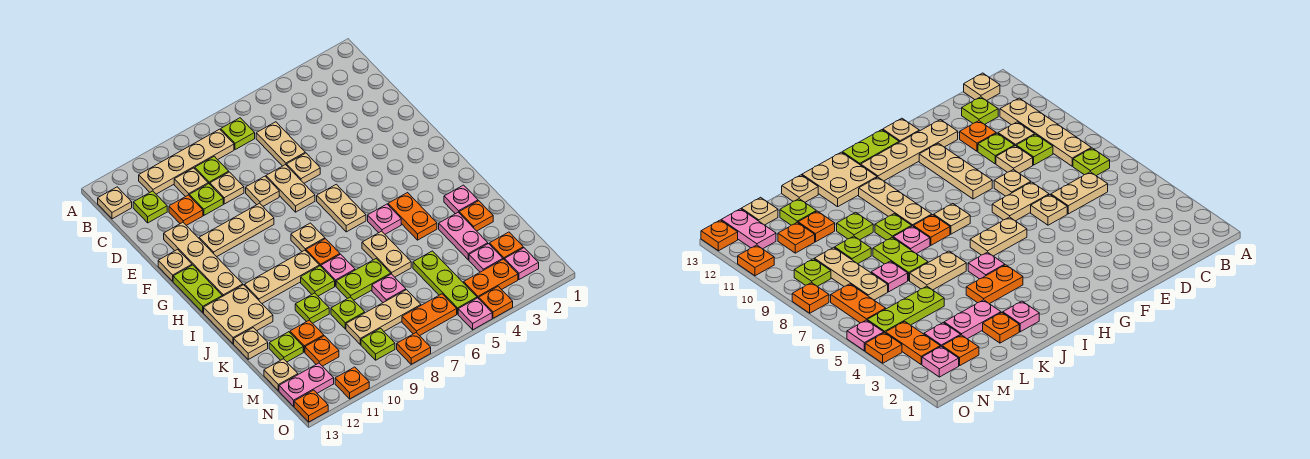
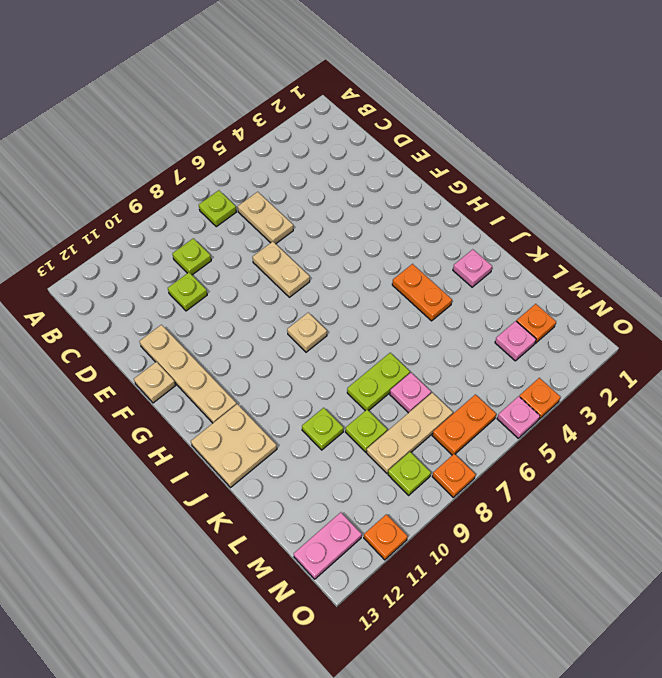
none -> tan plate B8:B11 level 1
none -> tan plate B13 level 1
none -> tan plate C10 level 1
none -> lime plate C12 level 1

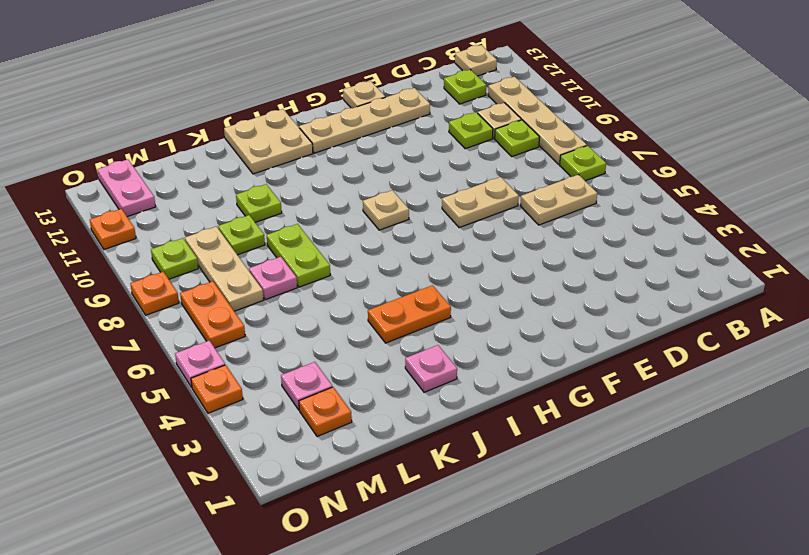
none -> tan plate D9 level 1
none -> orange plate D11 level 1
none -> tan plate E6 level 1
none -> tan plate E8 level 1

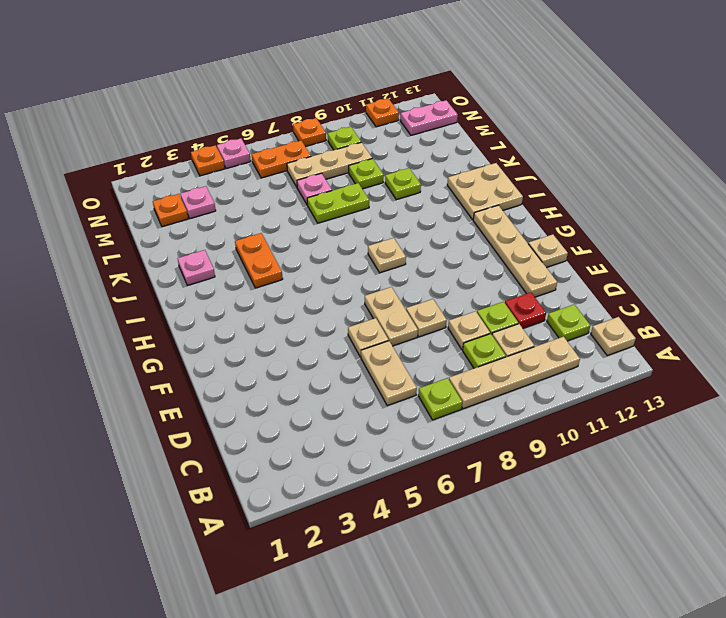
red plate D11 level 1 -> orange plate D11 level 1
none -> tan plate F9:F11 level 1
none -> tan plate G6:H6 level 1
none -> lime plate G13:H13 level 1
none -> pink plate I5 level 1

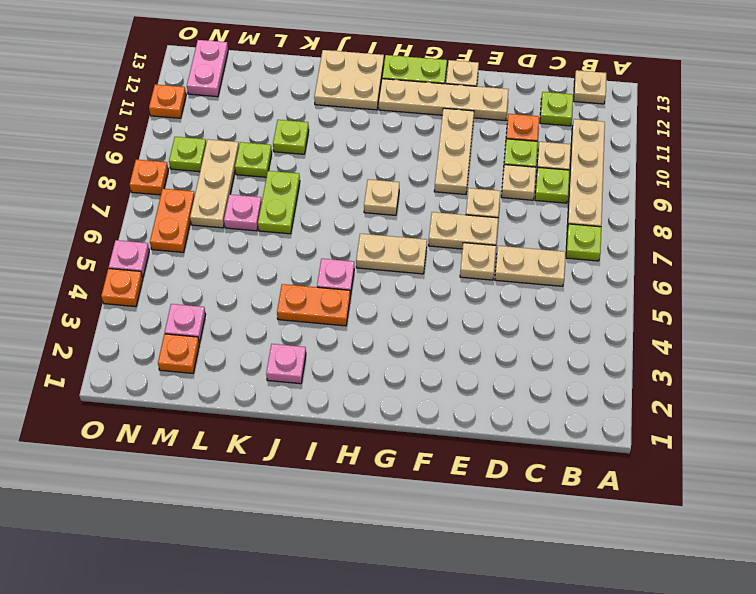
none -> orange plate I8 level 1
none -> tan plate I9:I11 level 1
none -> tan plate J6:K6 level 1
none -> pink plate J8 level 1

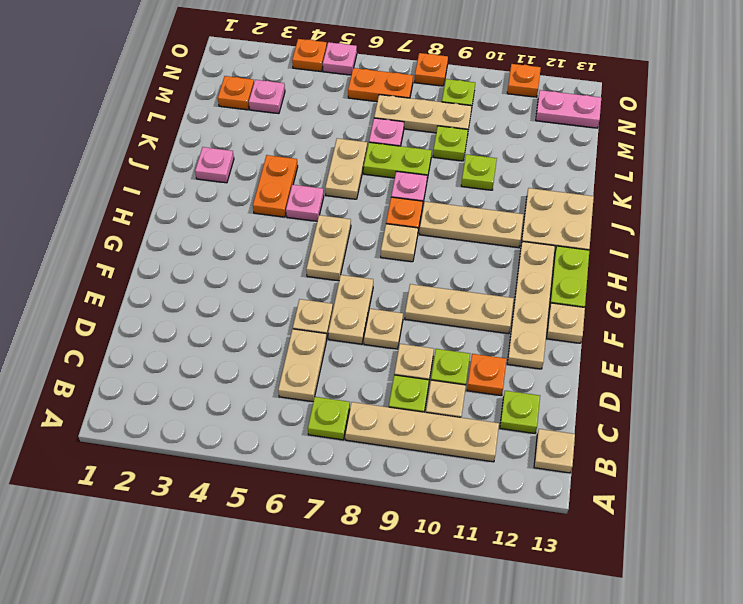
none -> lime plate J9 level 1
none -> orange plate K2 level 1
none -> pink plate K3:L3 level 1
none -> tan plate K13 level 1

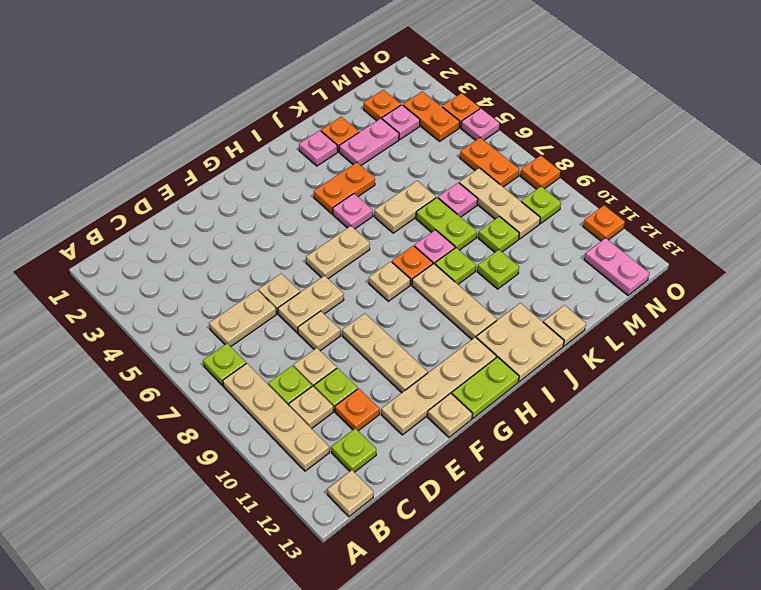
none -> lime plate L5:N5 level 1
none -> orange plate L11 level 1
none -> lime plate L12 level 1
none -> orange plate M11 level 1

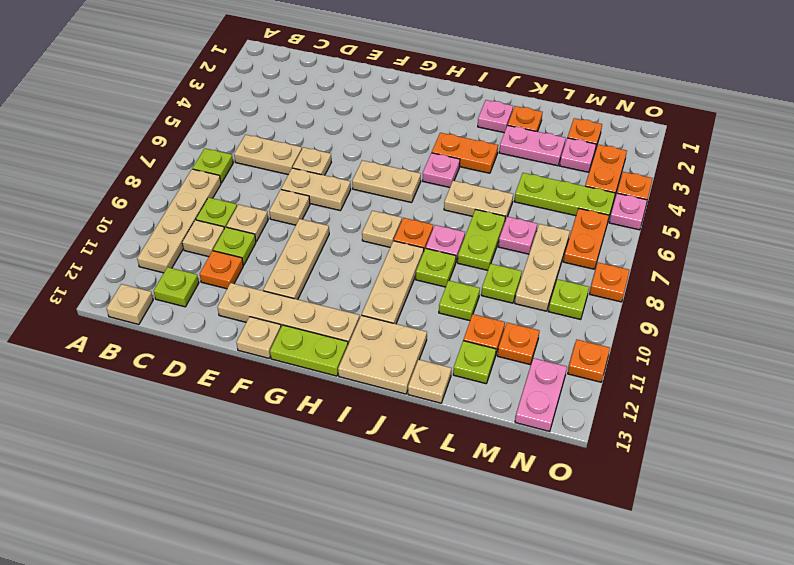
none -> tan plate M13 level 1
none -> pink plate N2 level 1
none -> orange plate O13 level 1

